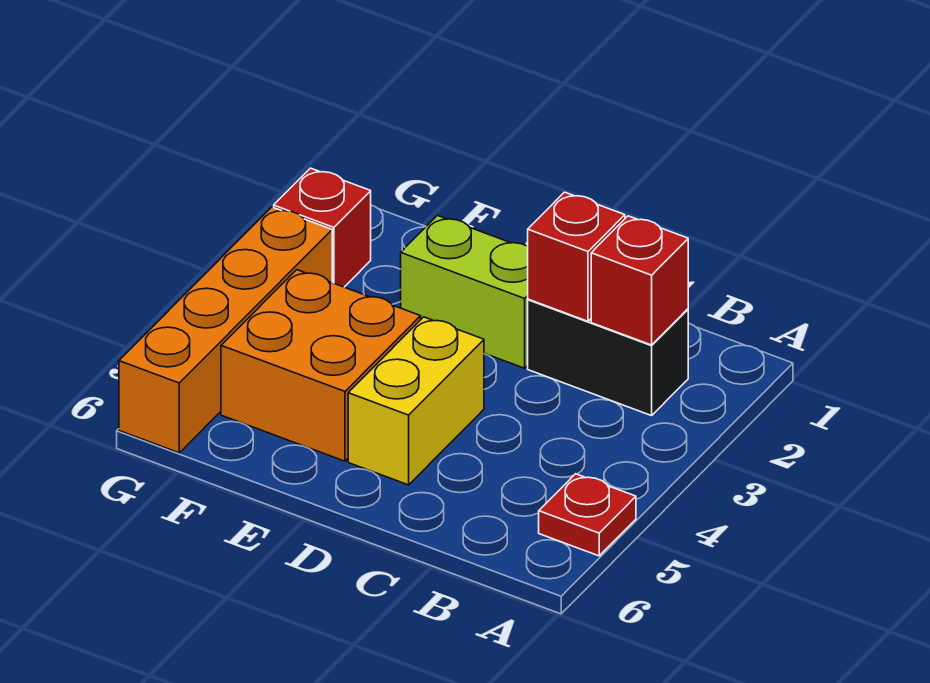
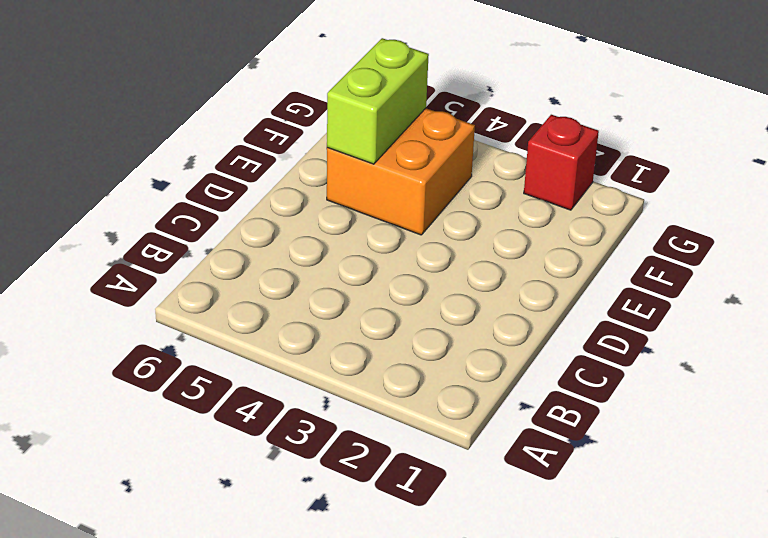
lime brick E5:F5 level 2 -> lime brick D2:E2 level 1
none -> red plate A5 level 1
none -> black brick B2:C2 level 1

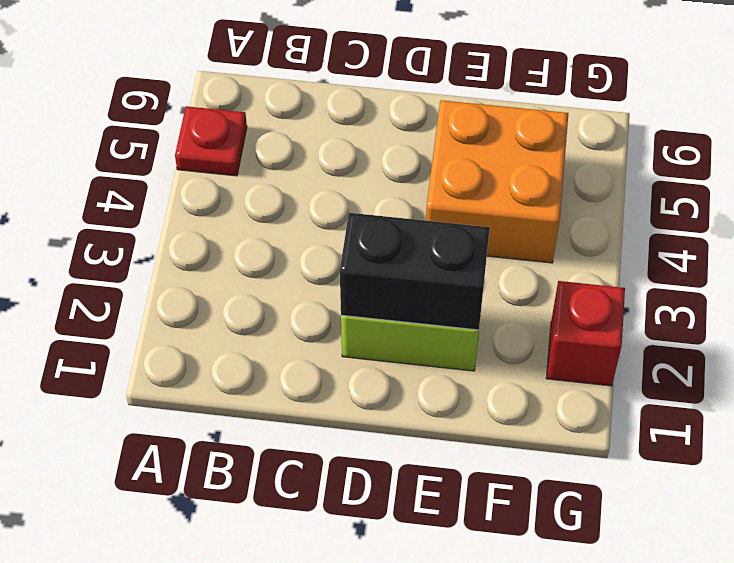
black brick D2:E2 level 2 -> black brick B2:C2 level 1
none -> yellow brick D4:D5 level 1
none -> orange brick G3:G6 level 1

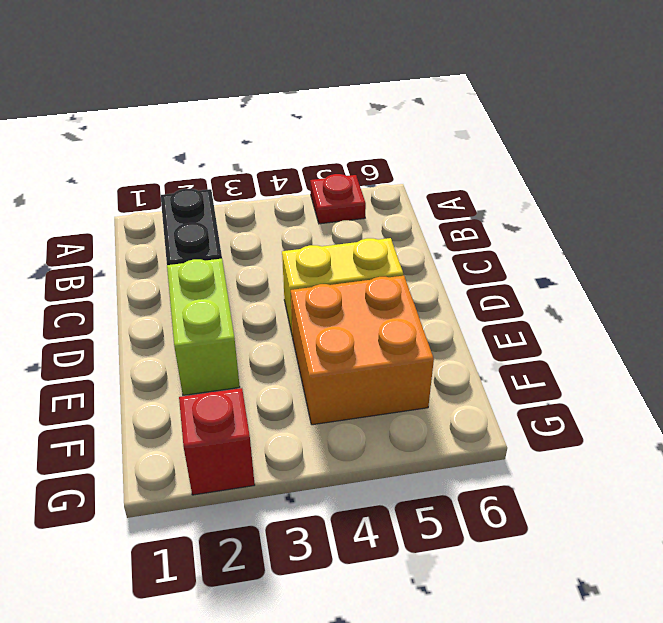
none -> orange brick G3:G6 level 1
none -> red brick B2 level 2

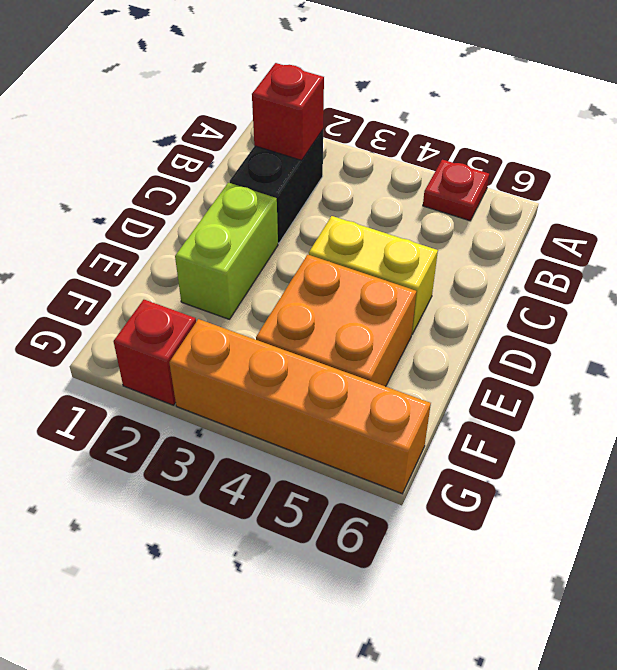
none -> red brick C2 level 2

